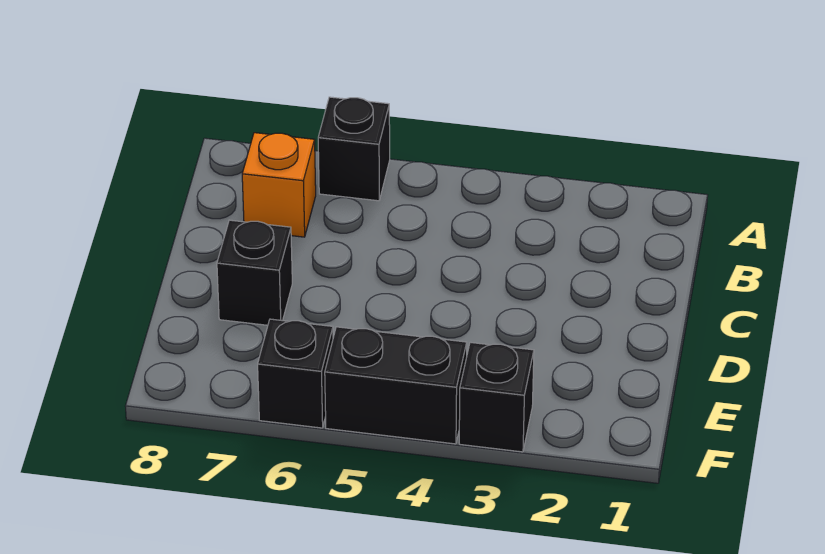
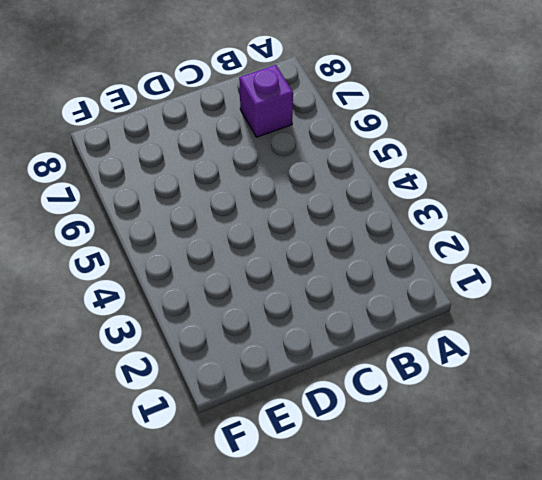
purple brick B7 level 1 -> orange brick B7 level 1
none -> black brick A6 level 1
none -> black brick D7 level 1

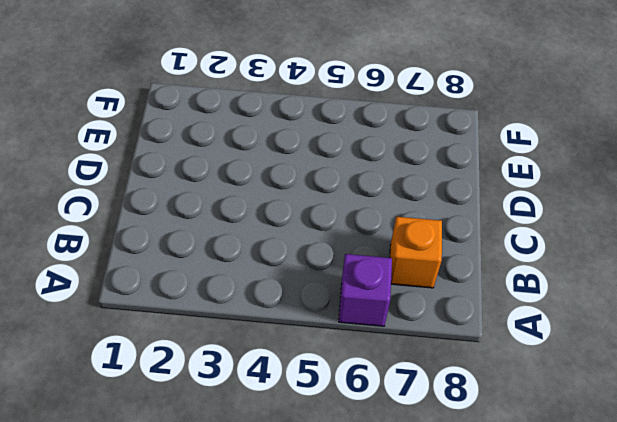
purple brick A6 level 1 -> black brick A6 level 1
none -> black brick D7 level 1
none -> black brick F3 level 1

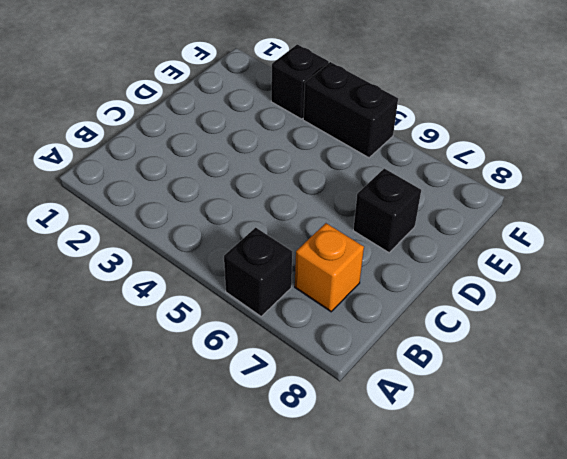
none -> black brick F6 level 1

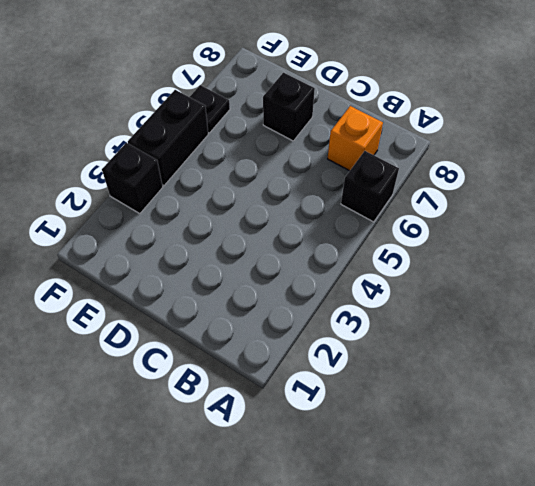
black plate F6 level 1 -> black brick F6 level 1

